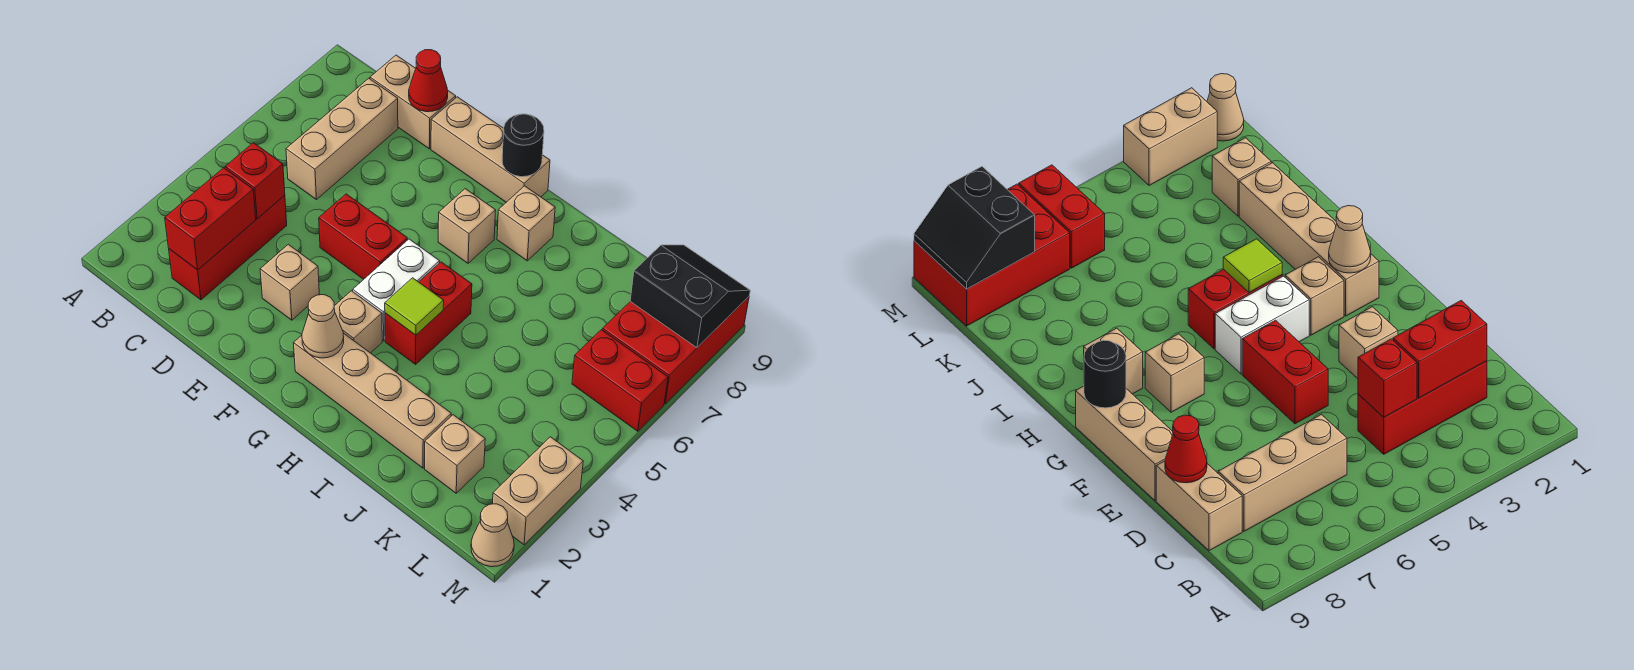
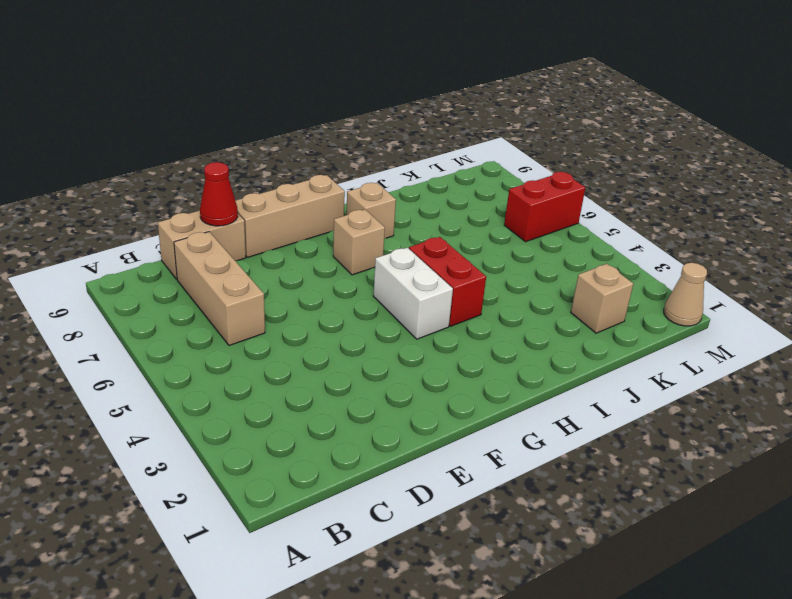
none -> red brick C2:C4 level 1
none -> tan brick E3 level 1
none -> red brick E5:F5 level 1

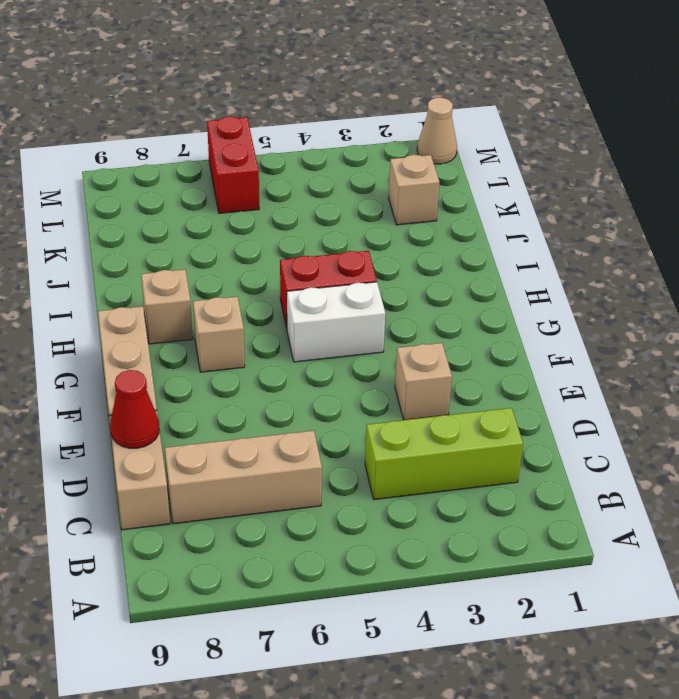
lime brick C2:C4 level 1 -> red brick C2:C4 level 1
none -> red brick E5:F5 level 1
none -> tan brick G2:J2 level 1
none -> tan brick G3 level 1

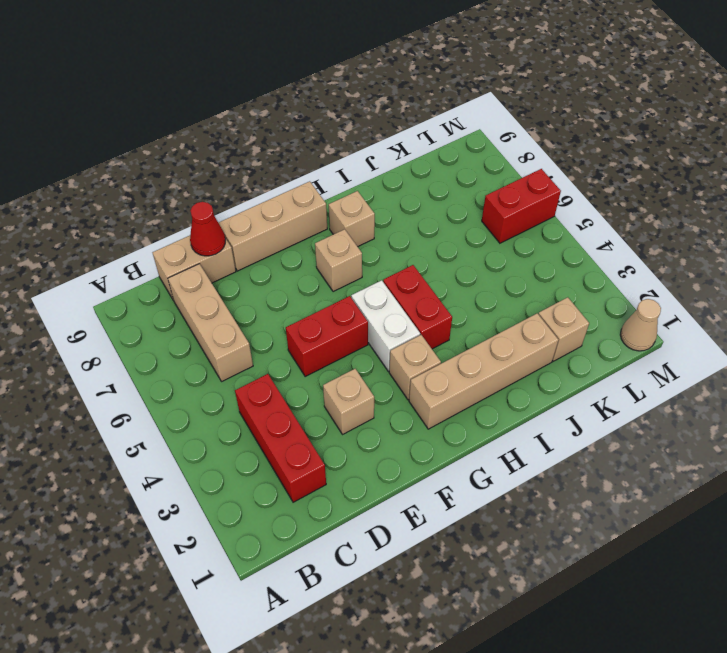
none -> red brick L7:M9 level 1
none -> tan brick M2:M3 level 1
none -> red brick C2:C3 level 2

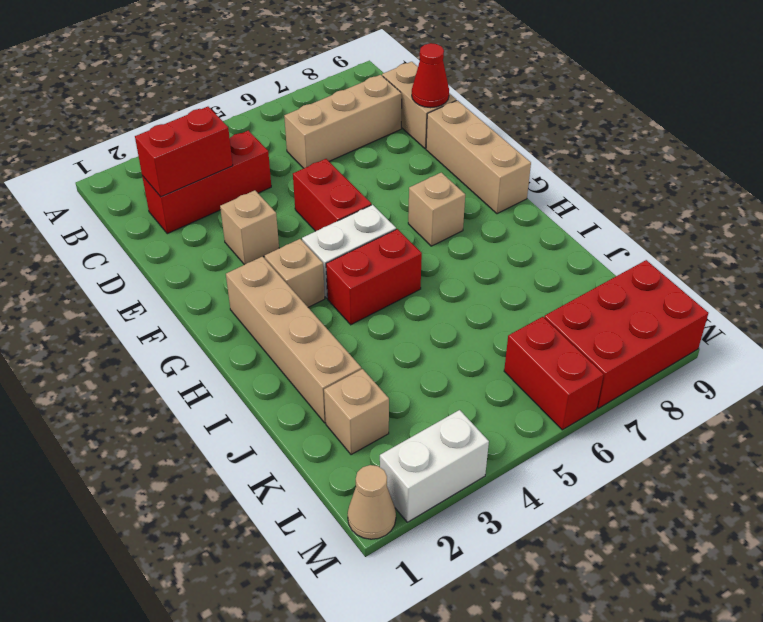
white brick M2:M3 level 1 -> tan brick M2:M3 level 1
none -> tan brick H8 level 1
none -> red brick C4 level 2
none -> tan cone G2 level 2

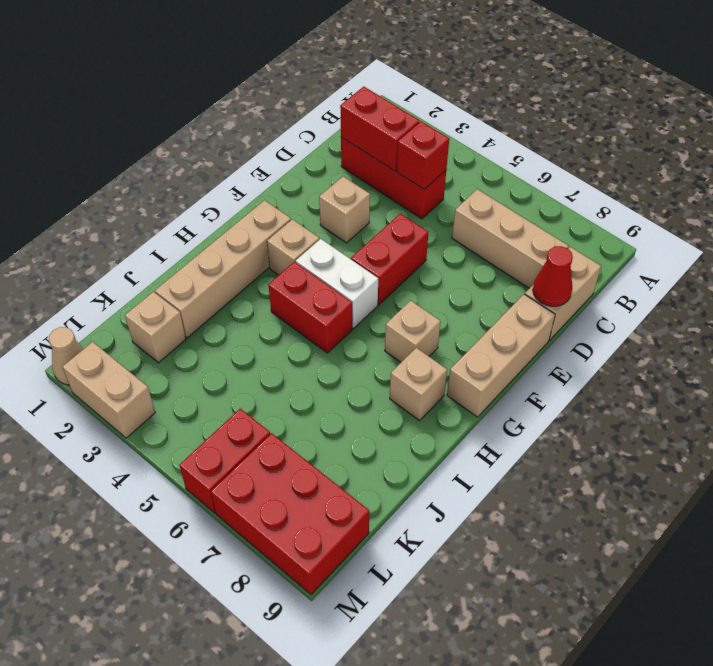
none -> tan cone G2 level 2
none -> black round brick G9 level 2
none -> lime tile H4 level 2

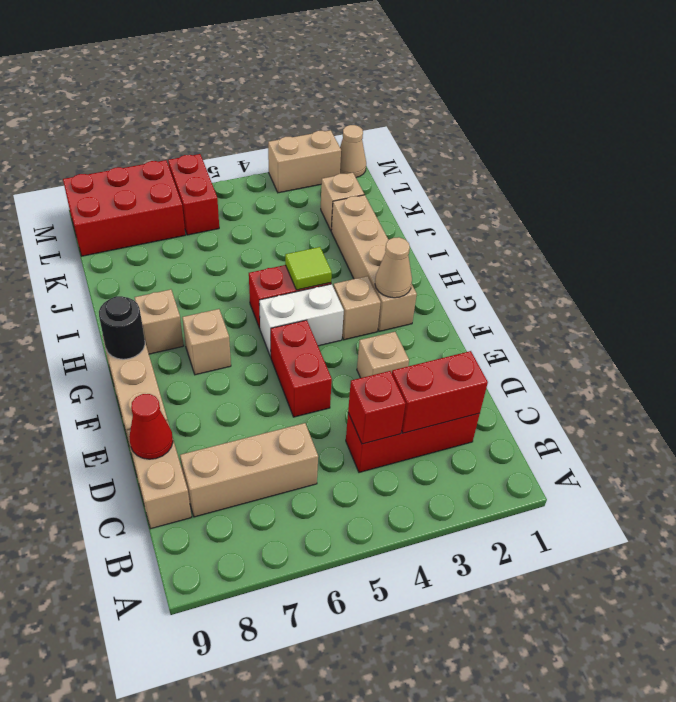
none -> black slope L8:M9 level 2 top 8

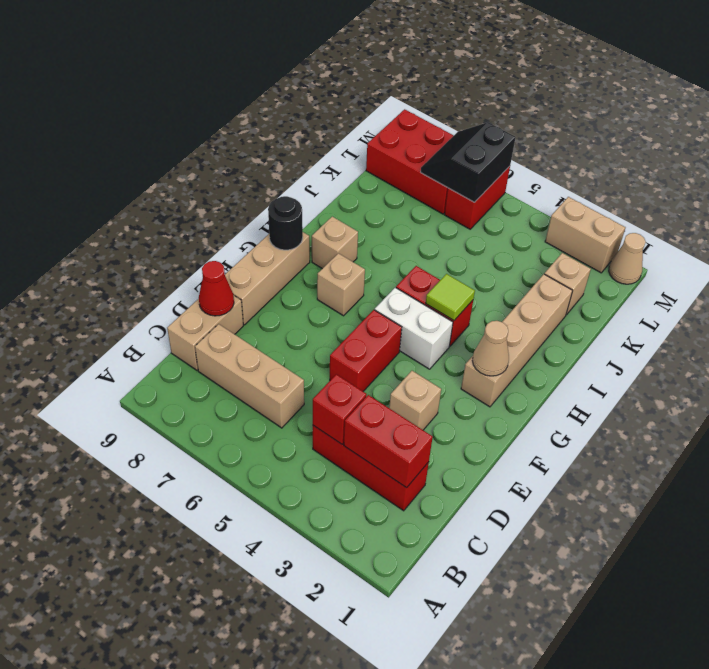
black slope L6:M7 level 2 top 6 -> black slope L8:M9 level 2 top 8
none -> tan brick G3 level 1

